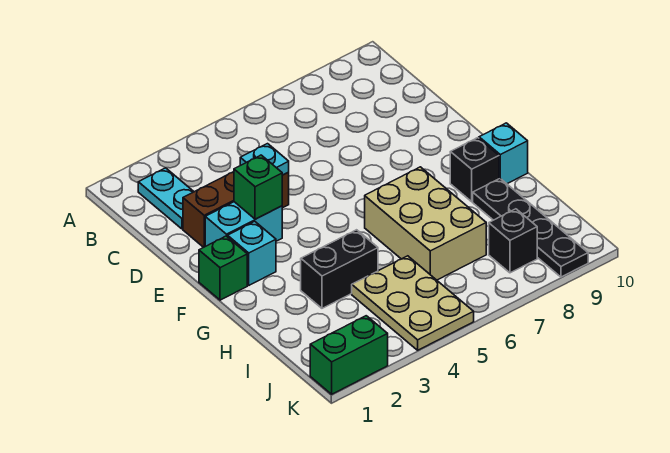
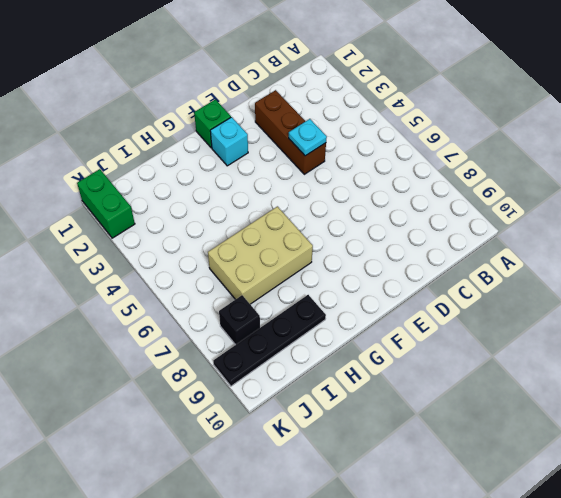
none -> cyan plate B2:C2 level 1
none -> cyan brick E2:E3 level 1
none -> black brick G9 level 1

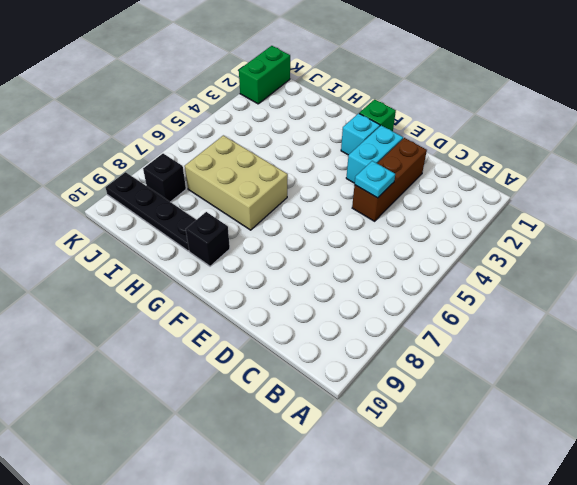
none -> cyan plate B2:C2 level 1
none -> cyan brick G10 level 1
none -> black brick H3:H4 level 1

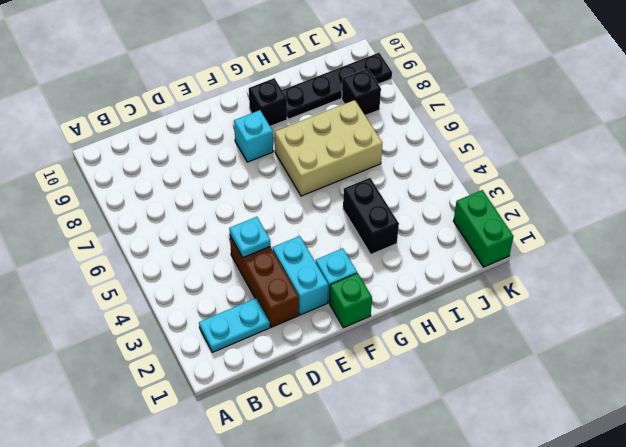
cyan brick F8 level 1 -> cyan brick G10 level 1
none -> tan plate I4:K5 level 1
none -> green brick E3 level 2

